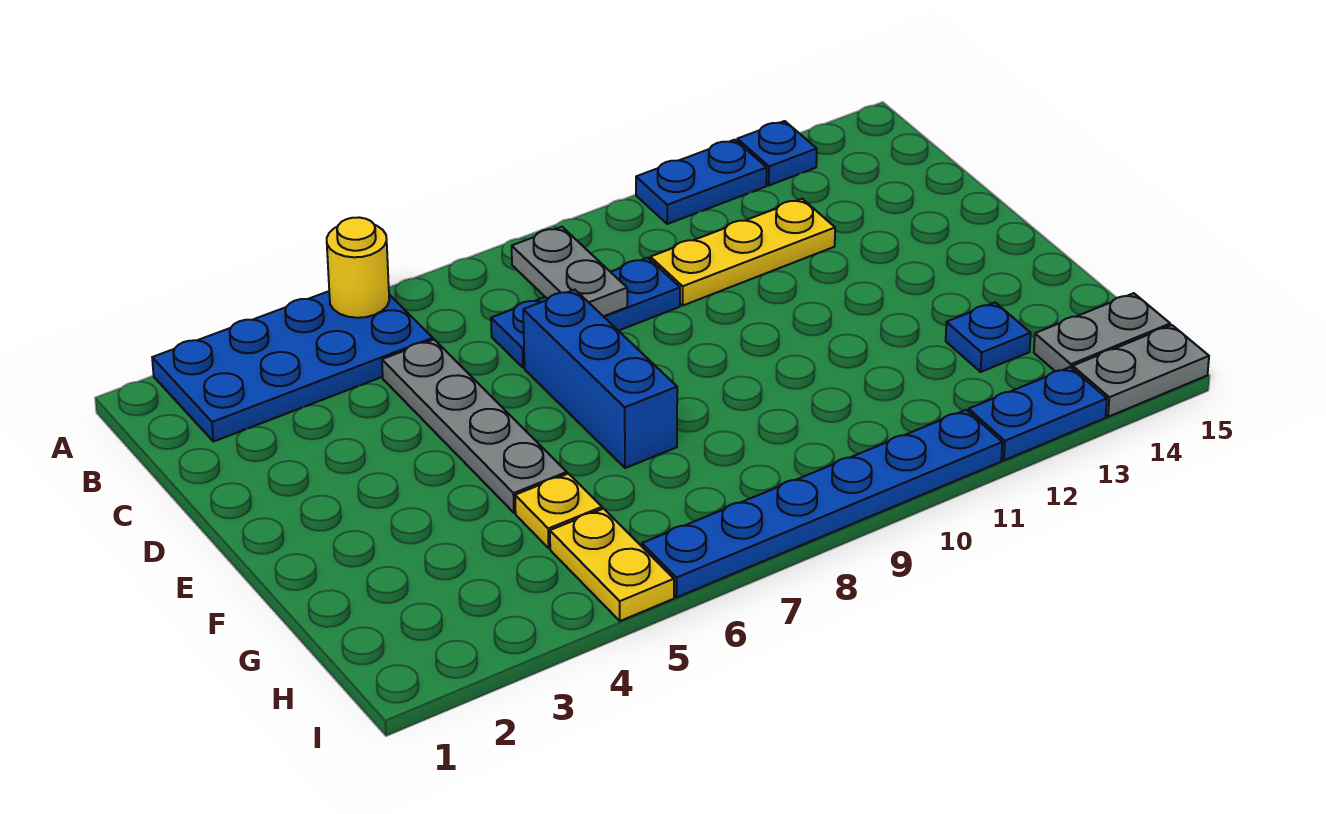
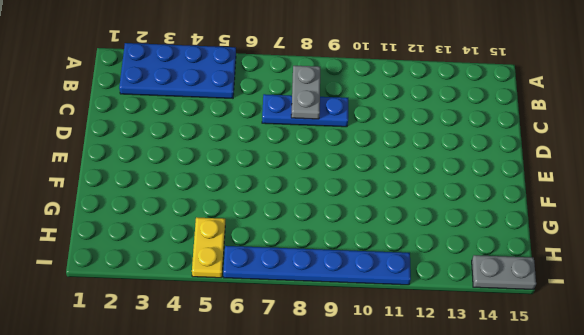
none -> blue plate A11:A12 level 1
none -> blue plate A13 level 1
none -> grey plate C5:F5 level 1

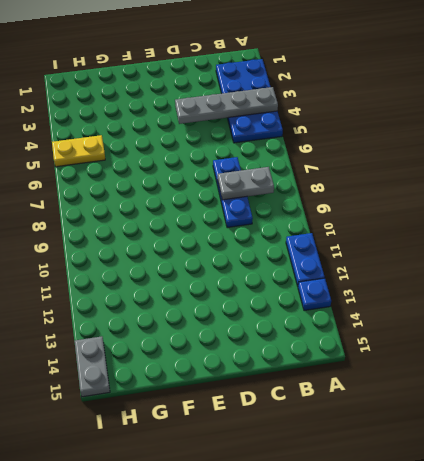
grey plate A4:D4 level 2 -> grey plate C5:F5 level 1
none -> yellow plate C10:C12 level 1
none -> blue brick D7:F7 level 1
none -> yellow plate G5 level 1

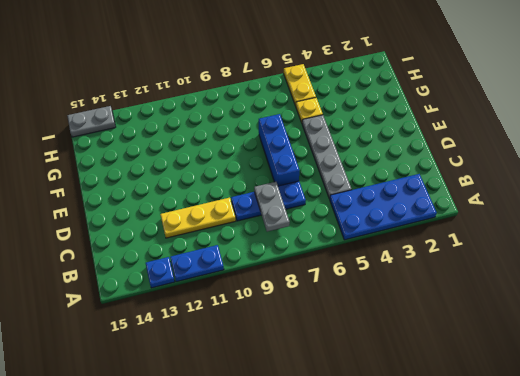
none -> blue plate G13 level 1
none -> grey plate H14:H15 level 1
none -> blue plate I6:I11 level 1

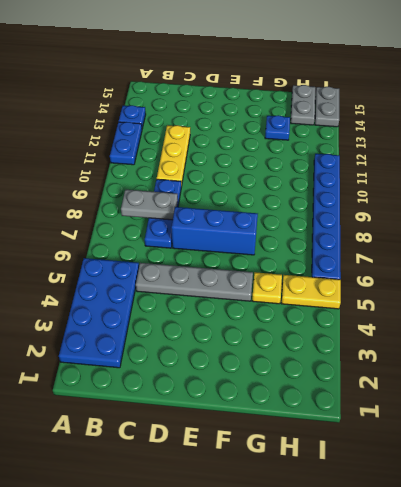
none -> blue plate I12:I13 level 1
none -> yellow round brick A5 level 2

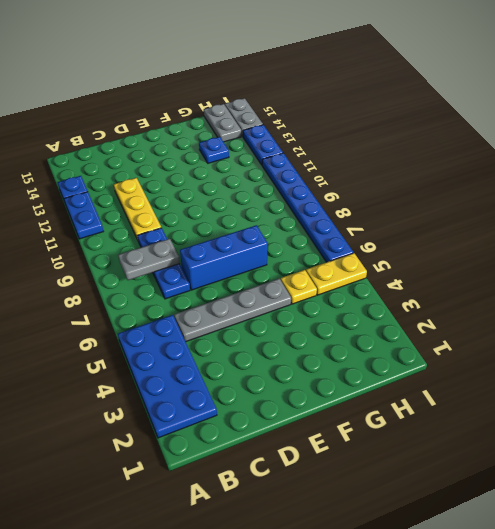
none -> yellow round brick A5 level 2

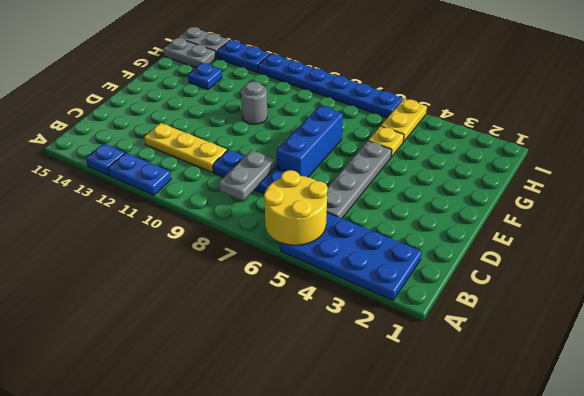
yellow round brick A5:B6 level 2 -> yellow round brick A5 level 2
grey round brick F10 level 1 -> none

